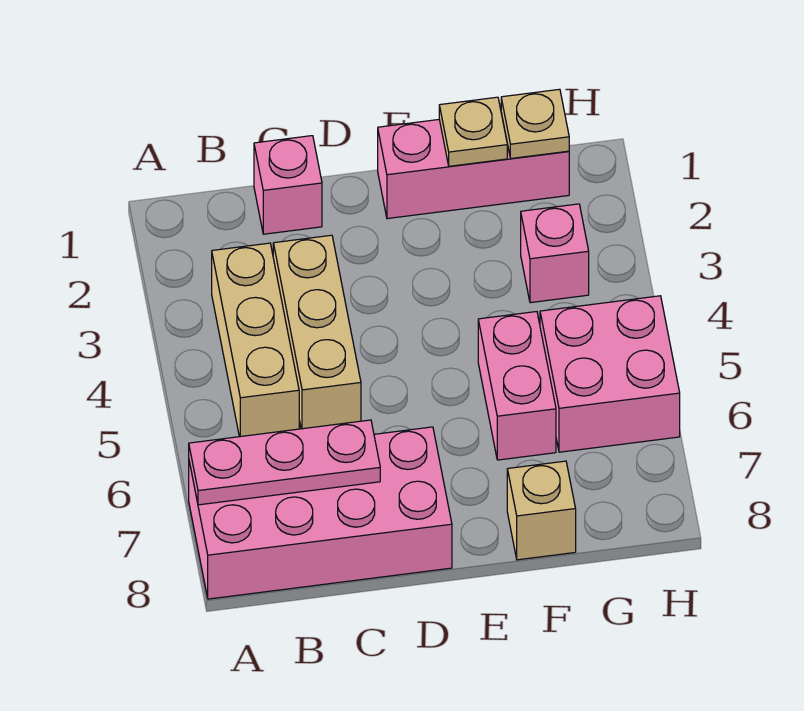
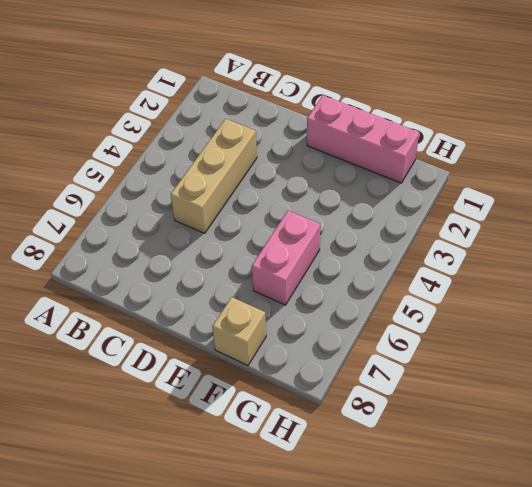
none -> pink brick A7:D8 level 1
none -> tan brick B3:B5 level 1
none -> pink brick C1 level 1

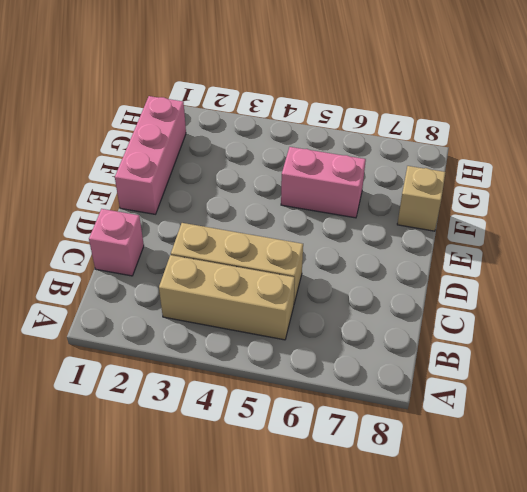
none -> pink brick A7:D8 level 1
none -> pink brick G3 level 1
none -> pink brick G5:H6 level 1

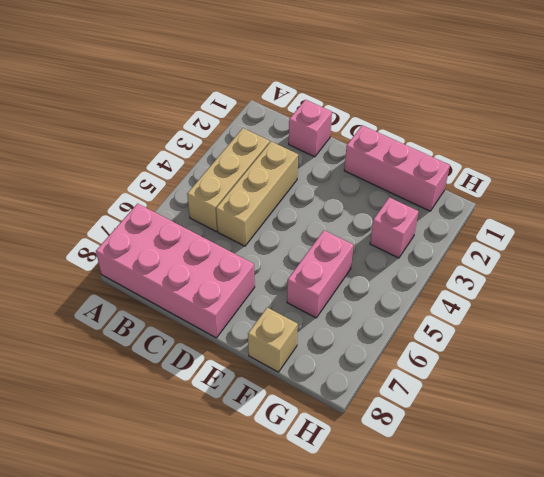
none -> pink brick G5:H6 level 1
none -> pink plate A7:C7 level 2
none -> tan plate F1 level 2

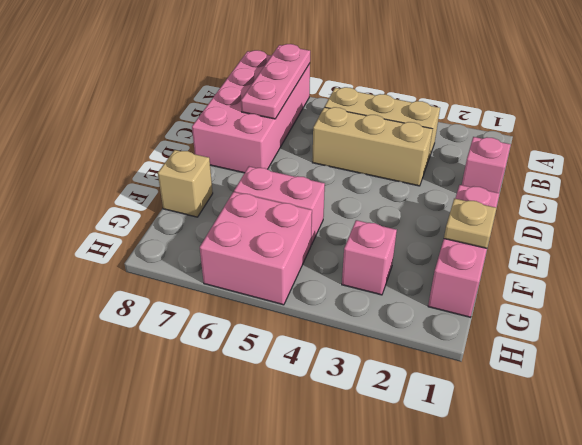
none -> tan plate G1 level 2

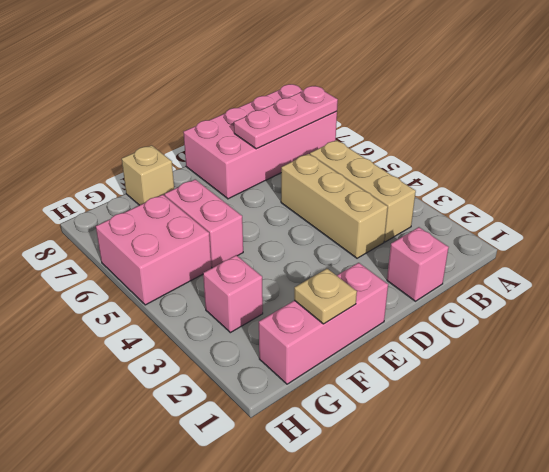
none -> tan plate G1 level 2

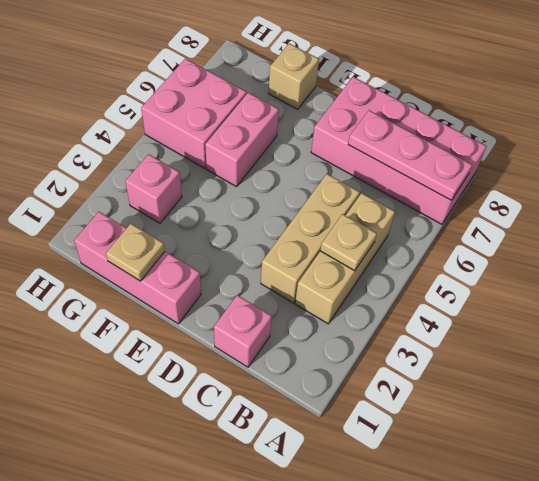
tan plate B4 level 2 -> tan plate G1 level 2

